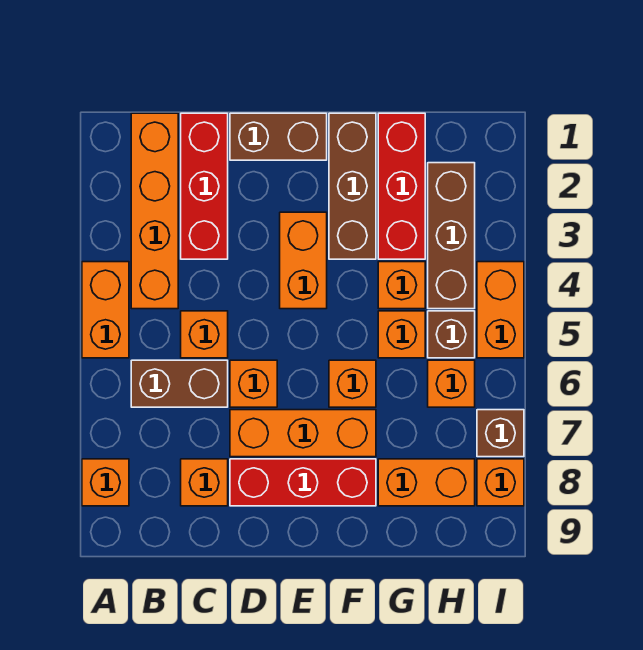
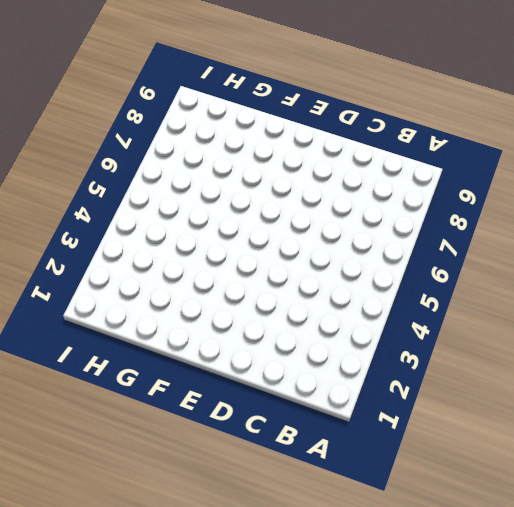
none -> orange brick A4:A5 level 1
none -> orange brick A8 level 1
none -> orange brick B1:B4 level 1

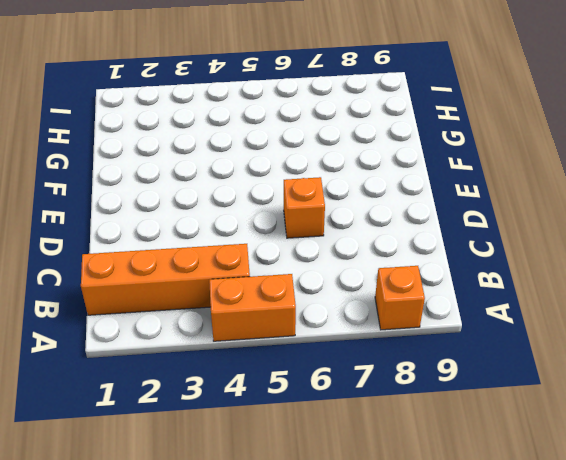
none -> brown brick B6:C6 level 1
none -> red brick C1:C3 level 1
none -> orange brick C5 level 1

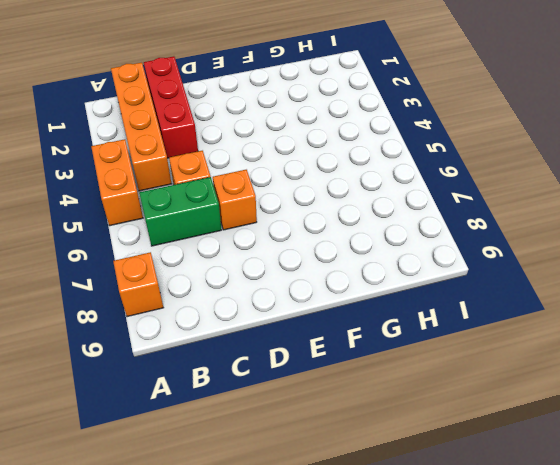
green brick B6:C6 level 1 -> brown brick B6:C6 level 1
none -> orange brick C8 level 1
none -> brown brick D1:E1 level 1
none -> orange brick D7:F7 level 1

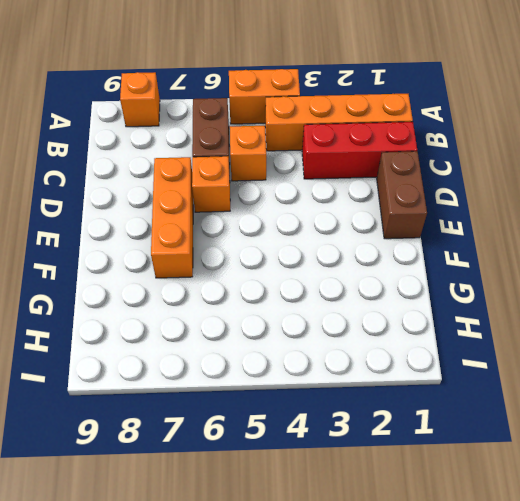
none -> orange brick C8 level 1
none -> red brick D8:F8 level 1
none -> orange brick E3:E4 level 1

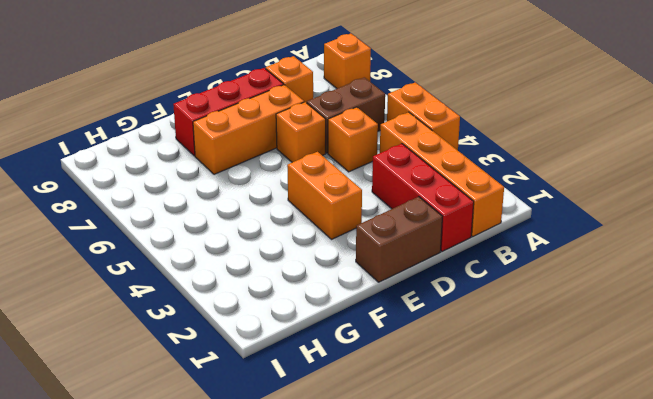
none -> brown brick F1:F3 level 1
none -> orange brick F6 level 1
none -> red brick G1:G3 level 1

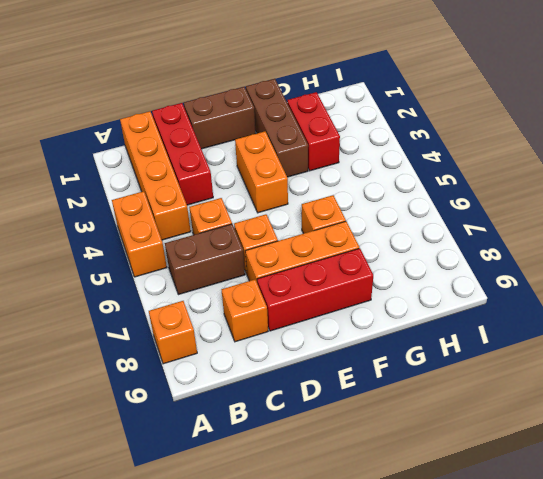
red brick G2:G3 level 1 -> red brick G1:G3 level 1
none -> orange brick G4 level 1
none -> orange brick G5 level 1
none -> orange brick G8:H8 level 1

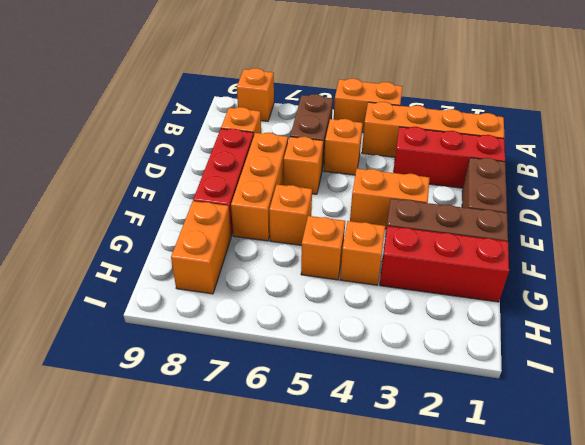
none -> brown brick H2:H4 level 1
none -> brown brick H5 level 1
none -> orange brick H6 level 1

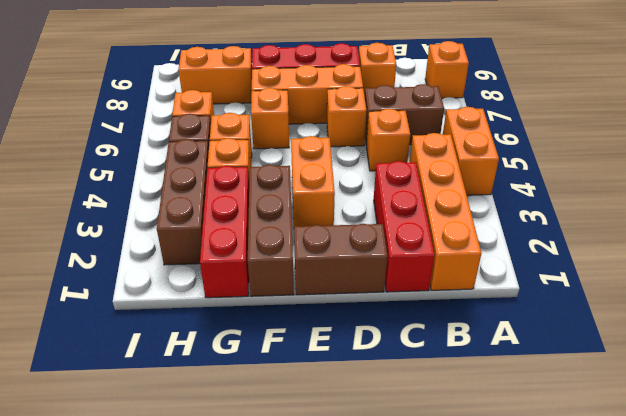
none -> orange brick I4:I5 level 1
none -> brown brick I7 level 1
none -> orange brick I8 level 1

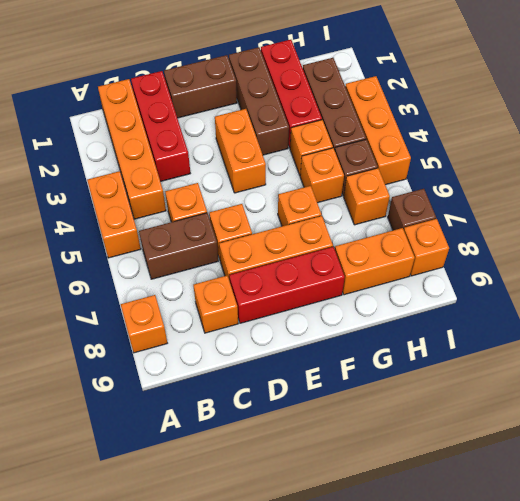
orange brick I3:I5 level 1 -> orange brick I4:I5 level 1

